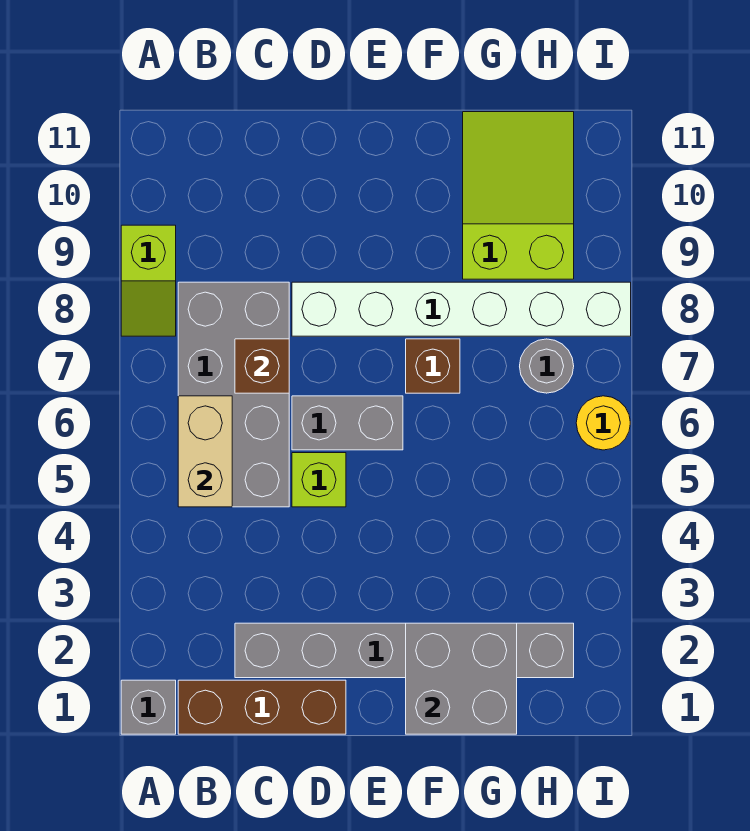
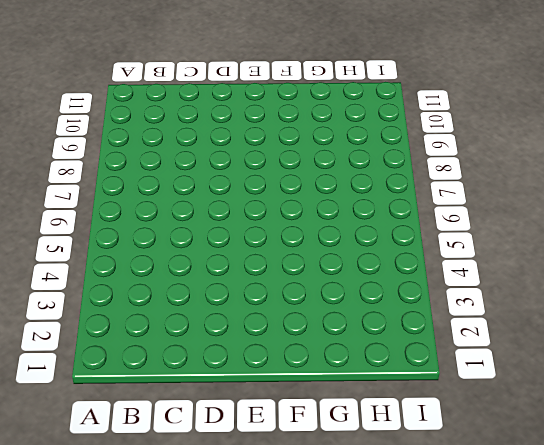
none -> grey brick A1 level 1
none -> lime slope A8:A9 level 1 top 9
none -> brown brick B1:D1 level 1

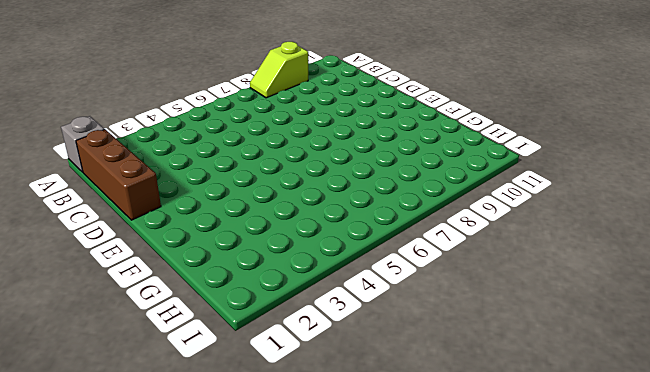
none -> grey brick B5:C8 level 1
none -> grey brick C2:H2 level 1
none -> lime brick D5 level 1

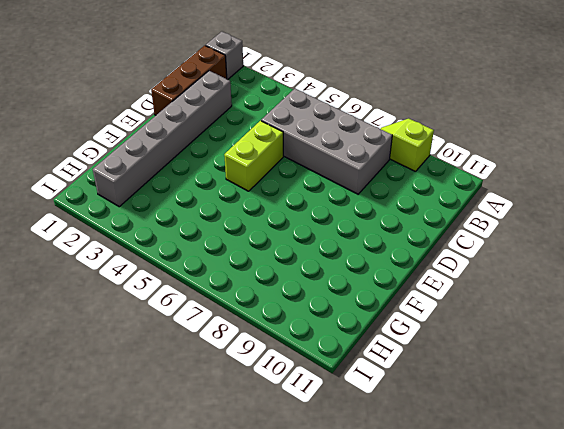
lime brick D5:E5 level 1 -> lime brick D5 level 1
none -> grey brick D6:E6 level 1
none -> white brick D8:I8 level 1
none -> brown brick F7 level 1

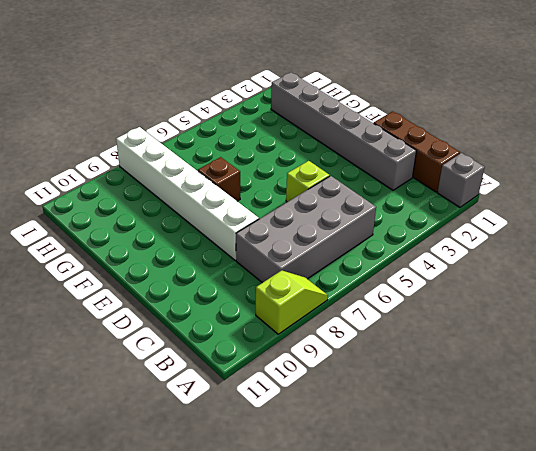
none -> grey brick D6:E6 level 1
none -> lime slope G9:H11 level 1 top 9
none -> grey round brick H7 level 1

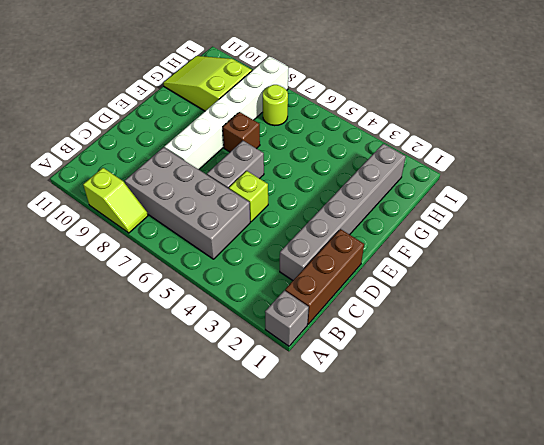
lime round brick H7 level 1 -> grey round brick H7 level 1
none -> yellow round brick I6 level 1
none -> tan brick B5:B6 level 2
none -> brown brick C7 level 2

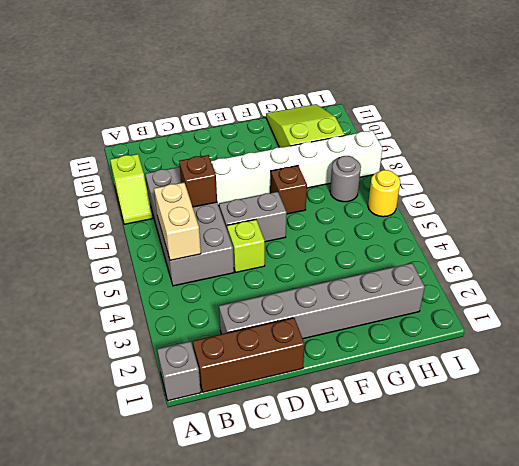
none -> grey brick F1:G2 level 2

